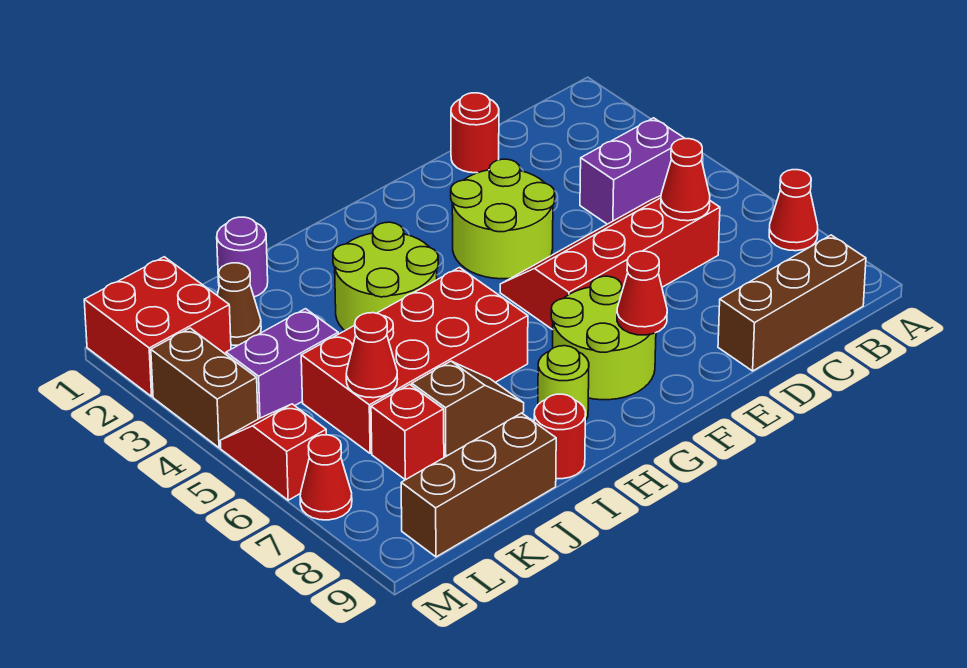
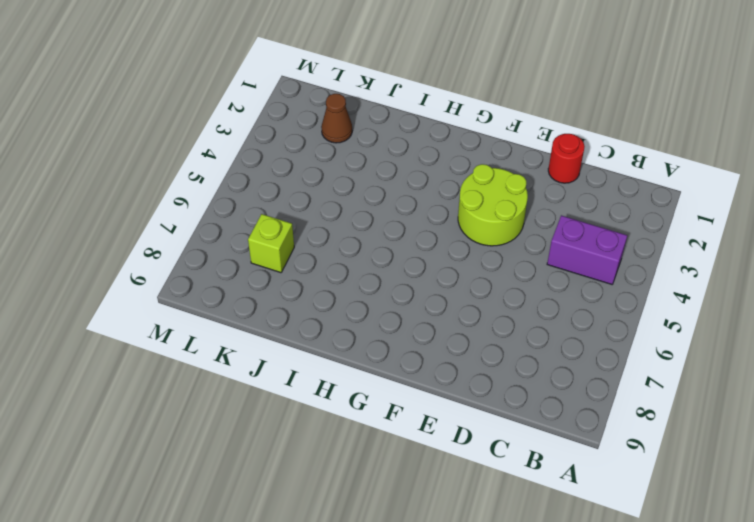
lime brick K7 level 1 -> red brick K7 level 1
none -> red cone A7 level 1
none -> brown brick B9:D9 level 1
none -> red slope C5:F6 level 1 top 6

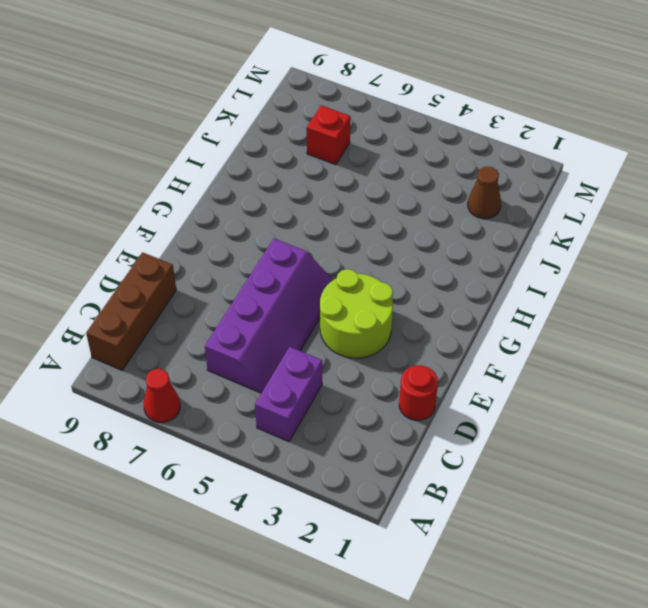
purple slope C5:F6 level 1 top 6 -> red slope C5:F6 level 1 top 6
none -> lime round brick F7:G8 level 1
none -> lime round brick H3:I4 level 1
none -> red brick H5:K6 level 1

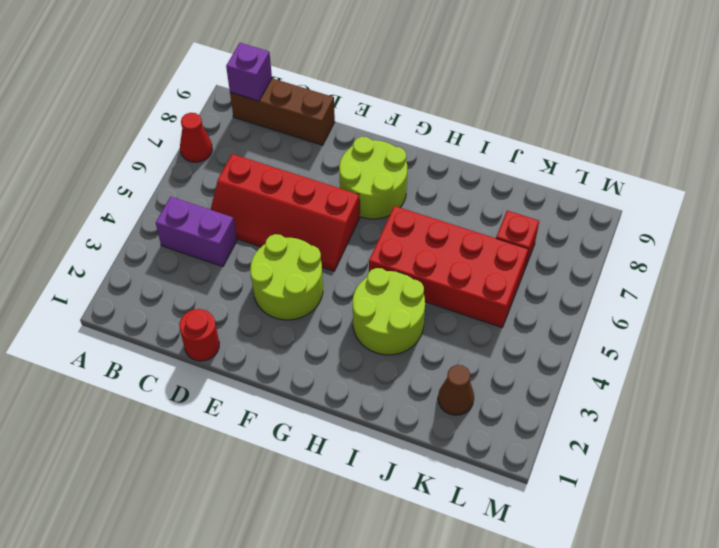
purple brick B9 level 2 -> none
none -> lime round brick H8 level 1
none -> brown slope I7:J7 level 1 top J
none -> red round brick I9 level 1

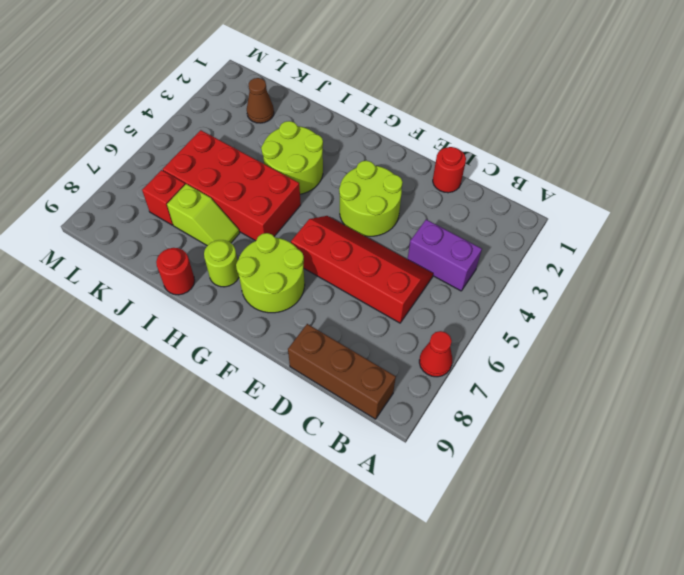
lime slope I7:J7 level 1 top J -> brown slope I7:J7 level 1 top J
none -> purple round brick J1 level 1
none -> brown brick J9:L9 level 1
none -> purple brick K4:L4 level 1

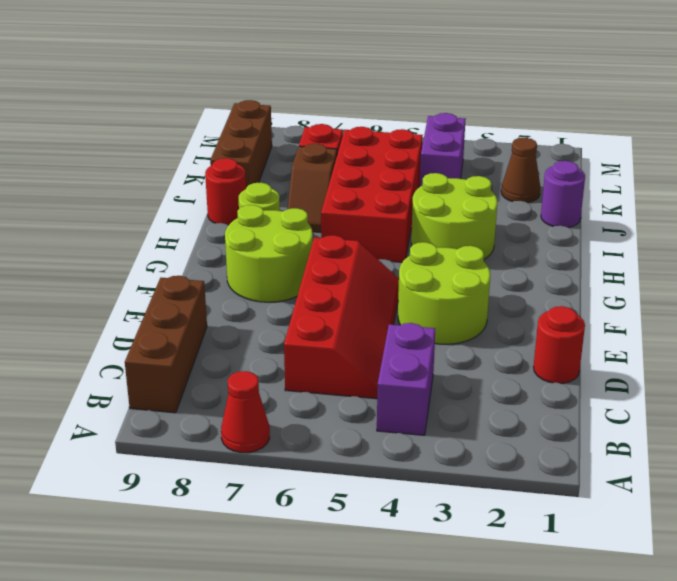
none -> red brick L1:M2 level 1
none -> brown brick M3:M4 level 1
none -> red slope M5:M6 level 1 top 6

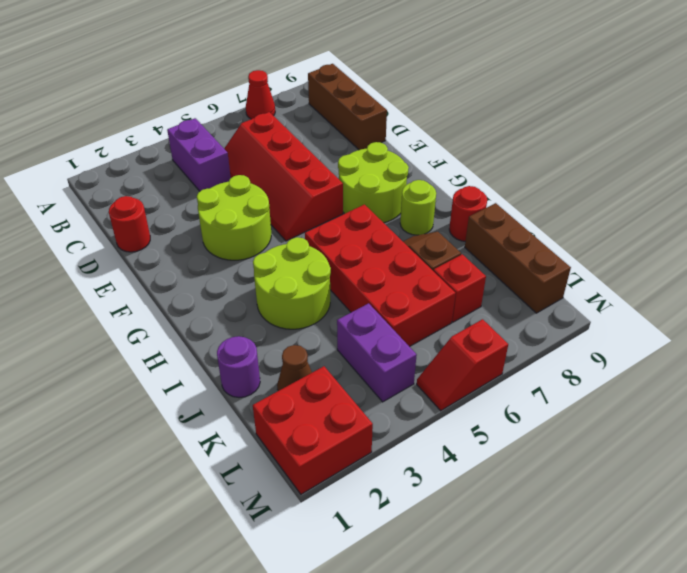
none -> brown brick M3:M4 level 1
none -> red cone M7 level 1
none -> red cone C6 level 2

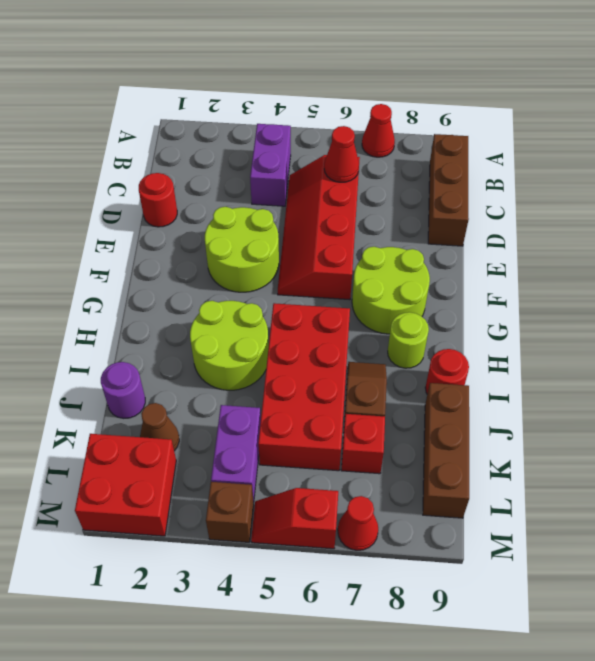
brown brick M4 level 1 -> brown brick M3:M4 level 1
none -> red cone F8 level 2
none -> red cone K6 level 2

